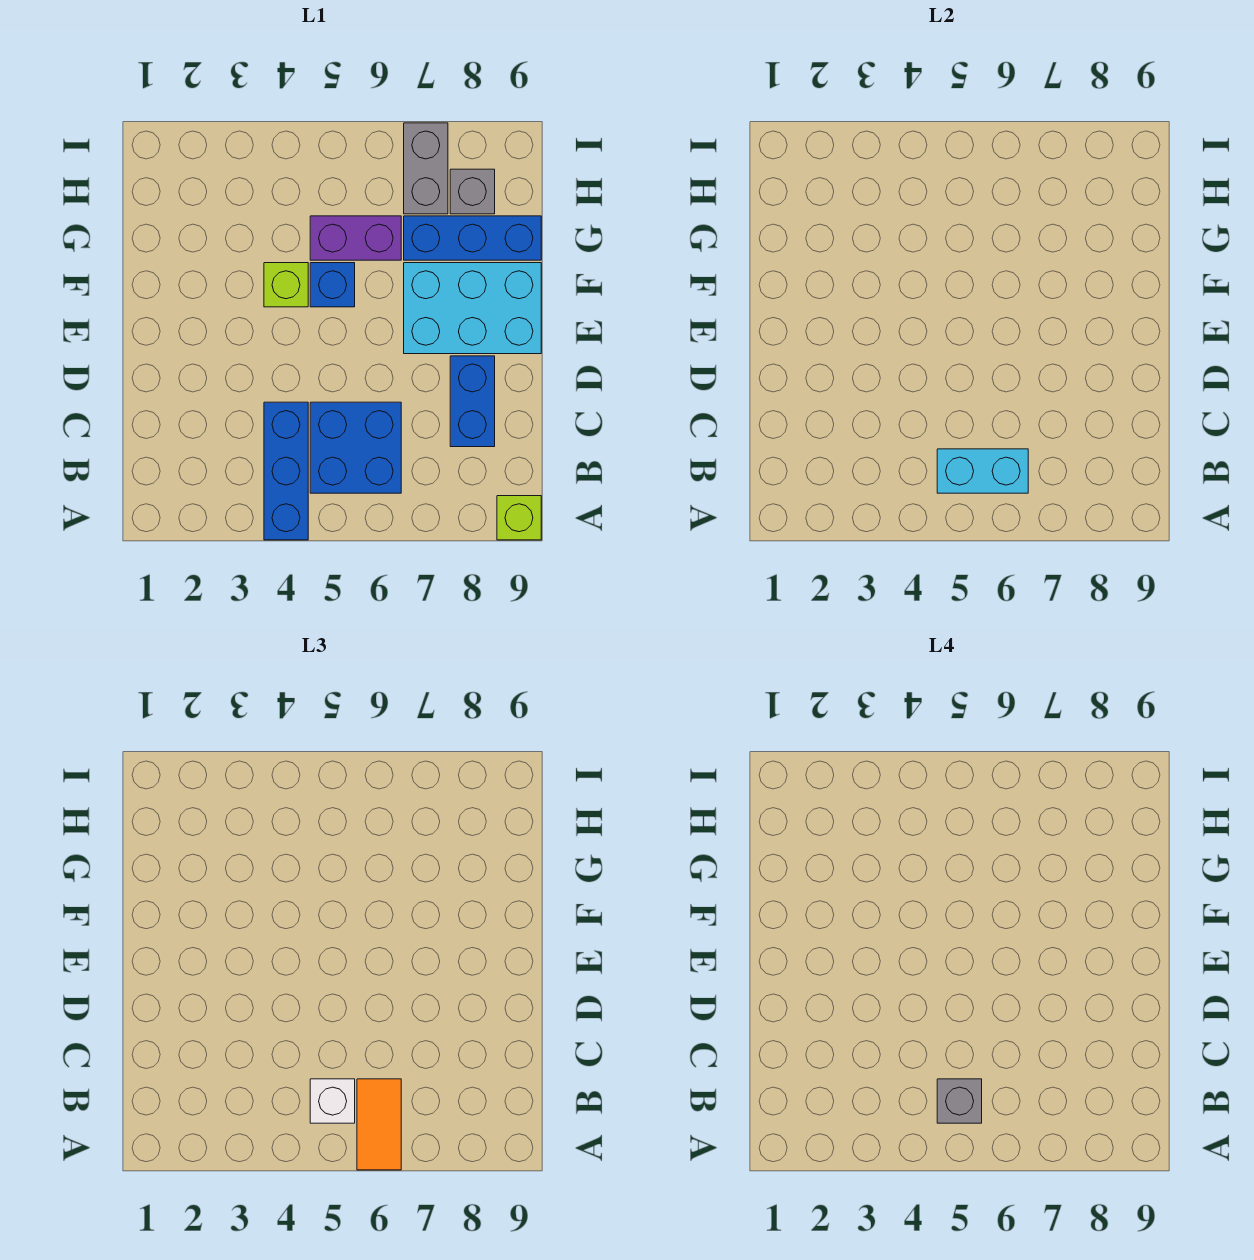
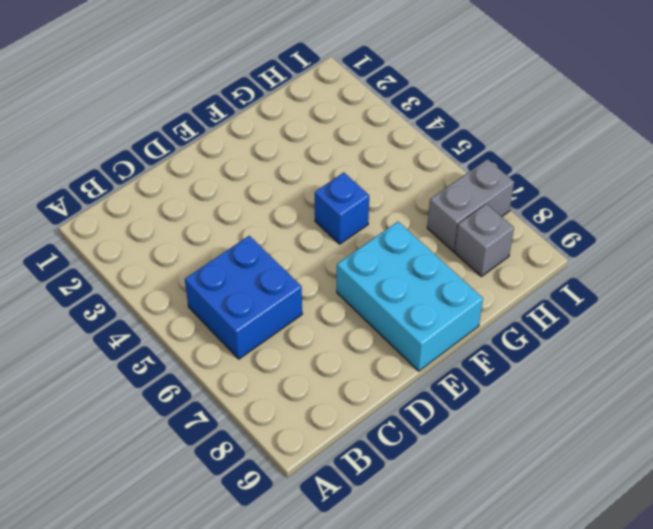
none -> blue brick A4:C4 level 1
none -> lime brick A9 level 1
none -> blue brick C8:D8 level 1

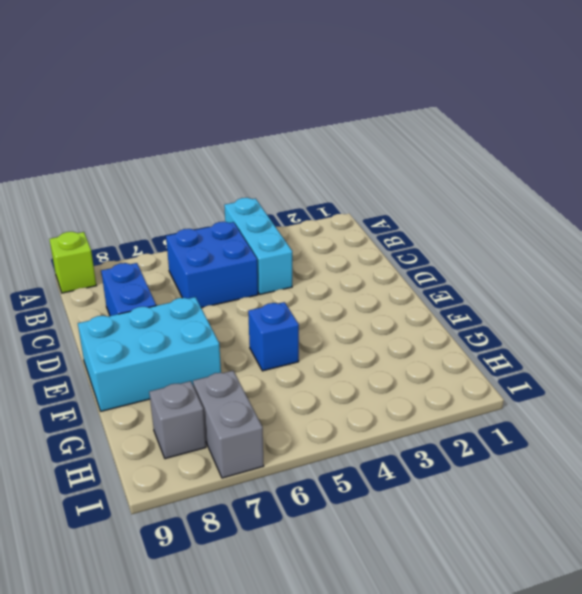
cyan brick A4:C4 level 1 -> blue brick A4:C4 level 1
none -> lime brick F4 level 1
none -> purple brick G5:G6 level 1
none -> blue brick G7:G9 level 1

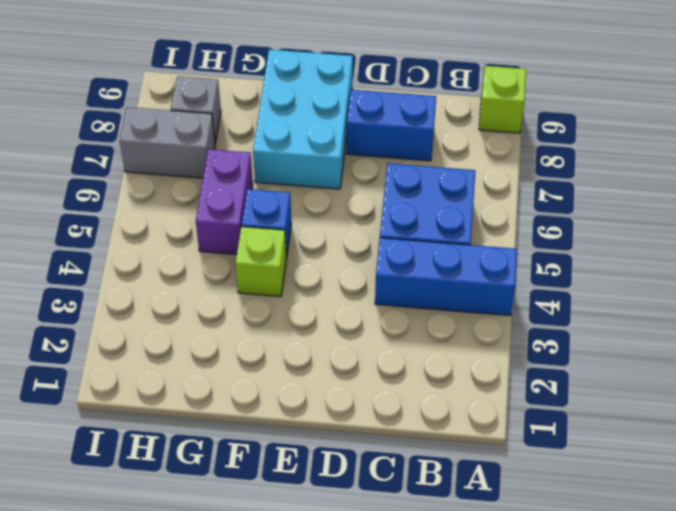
none -> blue brick G7:G9 level 1
none -> cyan brick B5:B6 level 2
none -> orange tile A6:B6 level 3

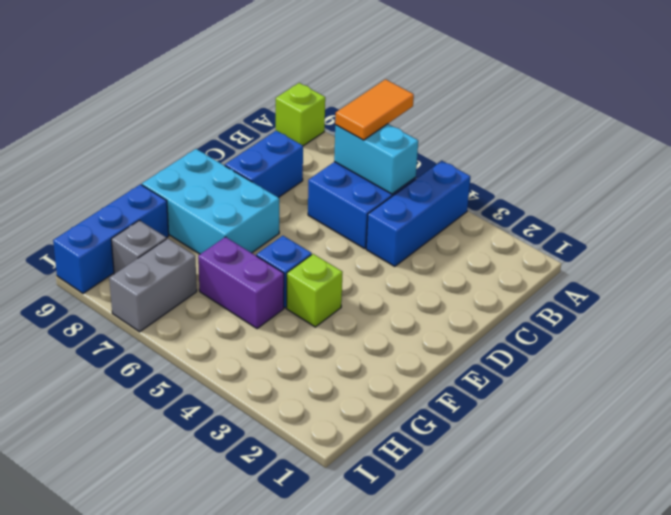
blue brick G9:I9 level 1 -> blue brick G7:G9 level 1
none -> white brick B5 level 3
none -> grey brick B5 level 4

